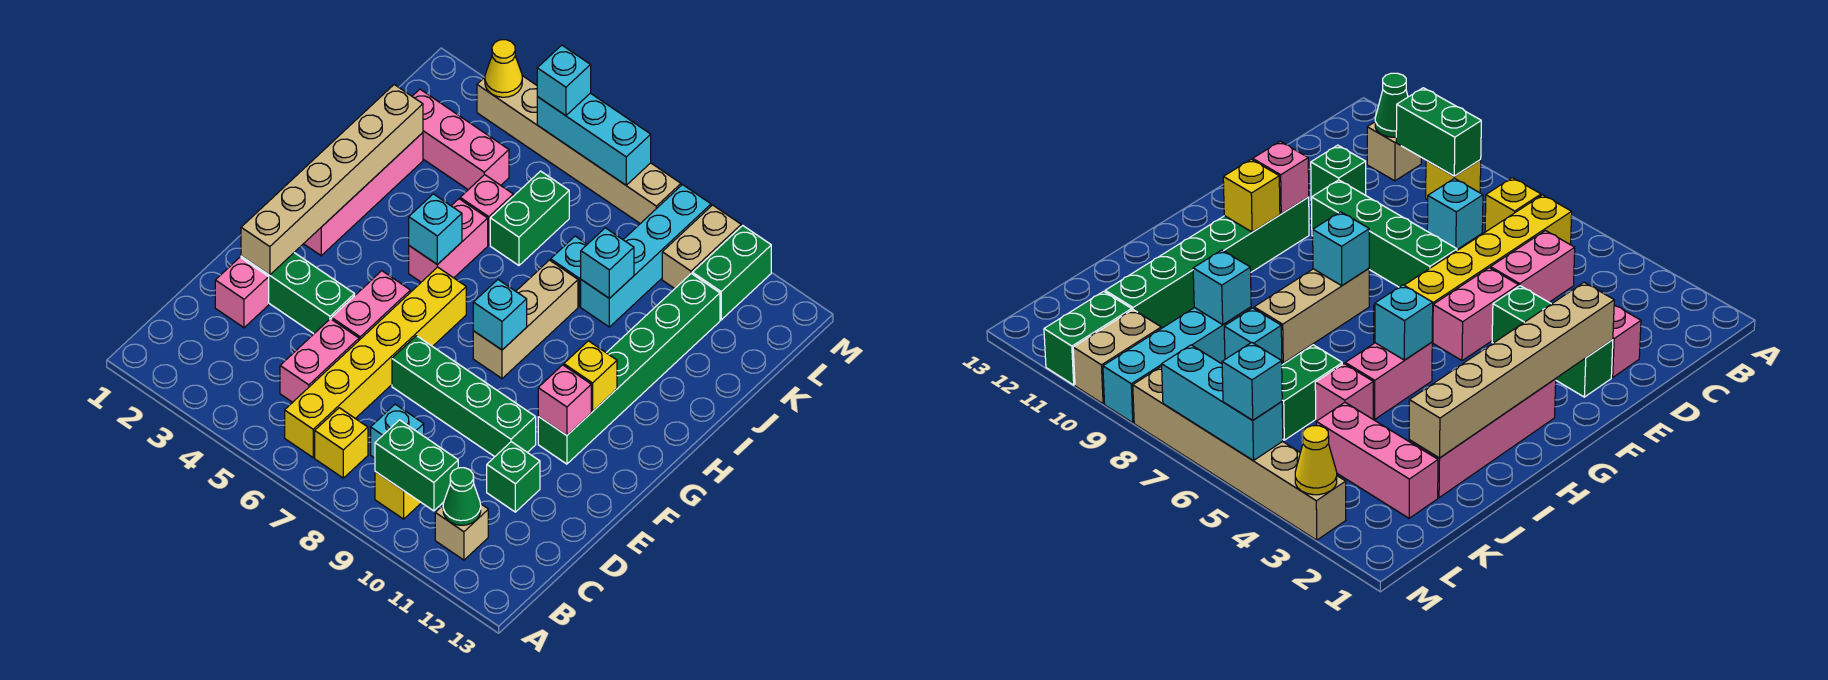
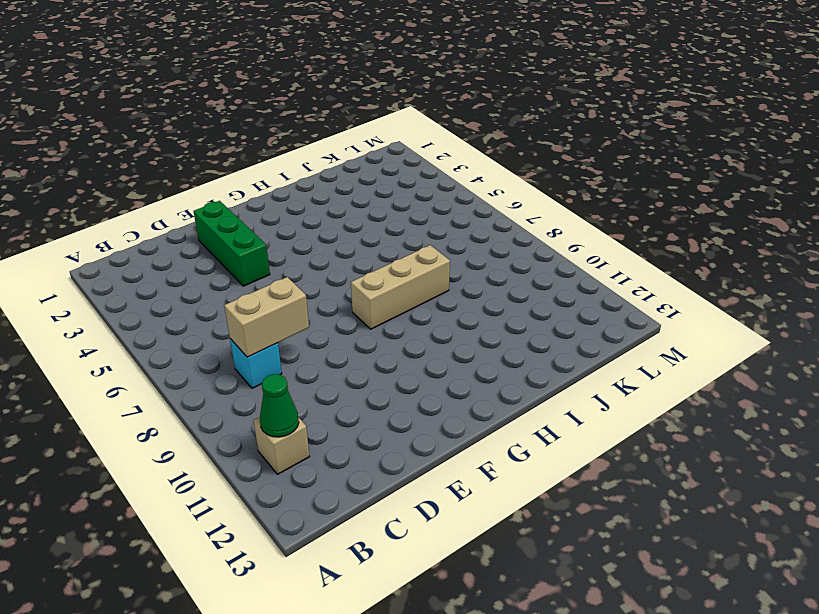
tan brick C8:D8 level 2 -> tan brick L10:M10 level 1
none -> yellow brick B6:G6 level 1
none -> yellow brick B7 level 1
none -> yellow brick B9 level 1
none -> pink brick C5:D5 level 1

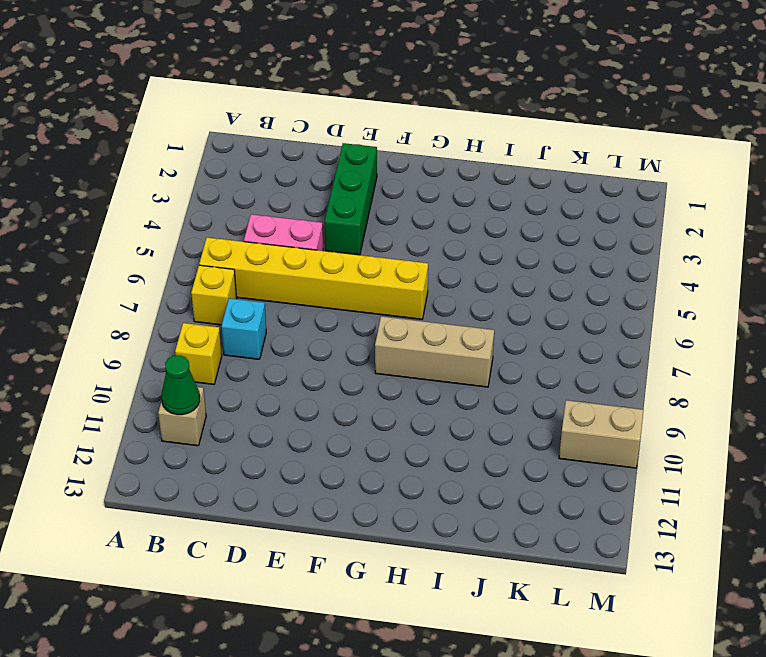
none -> pink brick D2 level 1
none -> green brick D11 level 1
none -> pink brick E5:F5 level 1
none -> green brick E7:E10 level 1

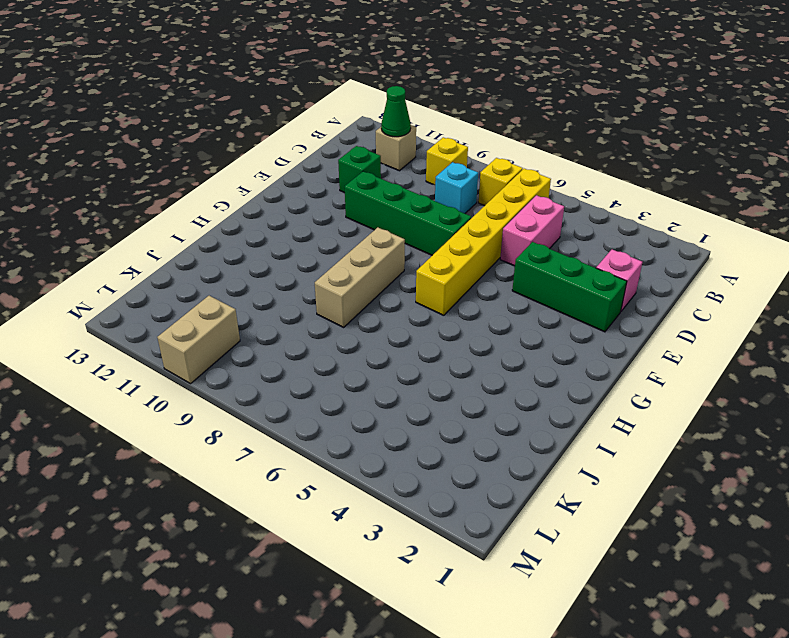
none -> pink brick E5:F5 level 1
none -> green brick F11:K11 level 1
none -> pink brick G2:J2 level 1
none -> pink brick H5:I5 level 1

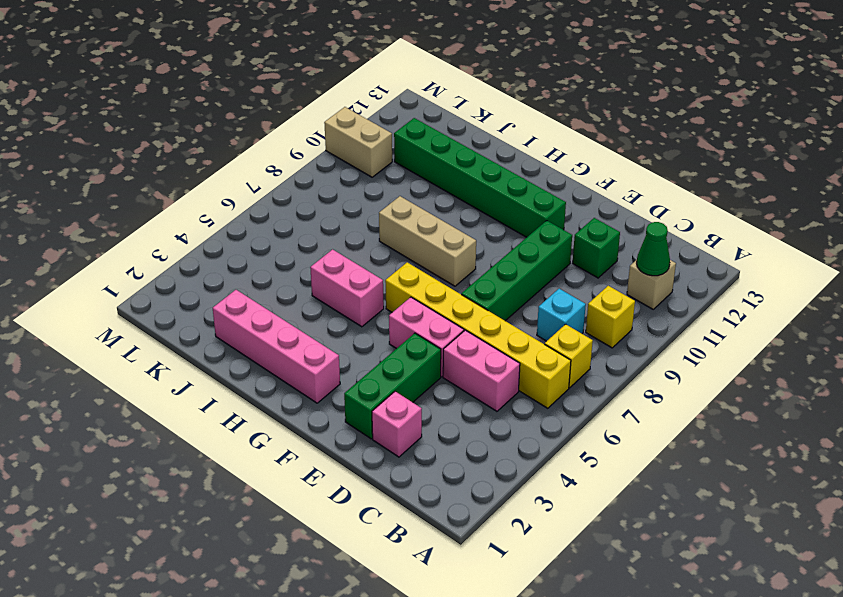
none -> pink brick J5 level 1
none -> green brick J6:K6 level 1
none -> cyan brick J8 level 1
none -> cyan brick J9:M9 level 1

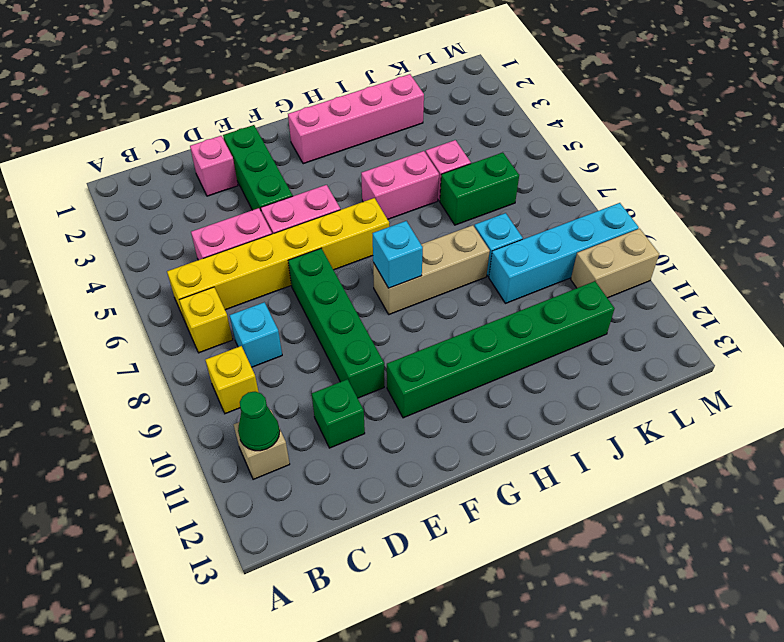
none -> pink brick K2:K4 level 1
none -> green brick L11:M11 level 1
none -> tan brick M3:M8 level 1
none -> green brick B9:B10 level 2

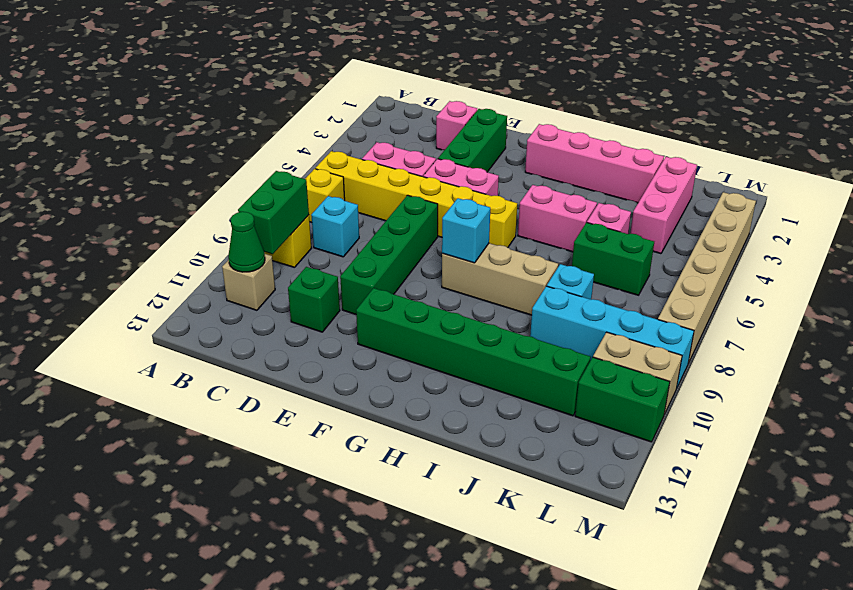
none -> tan brick E2:J2 level 2
none -> pink brick F11 level 2
none -> yellow brick G11 level 2
none -> cyan brick H5 level 2

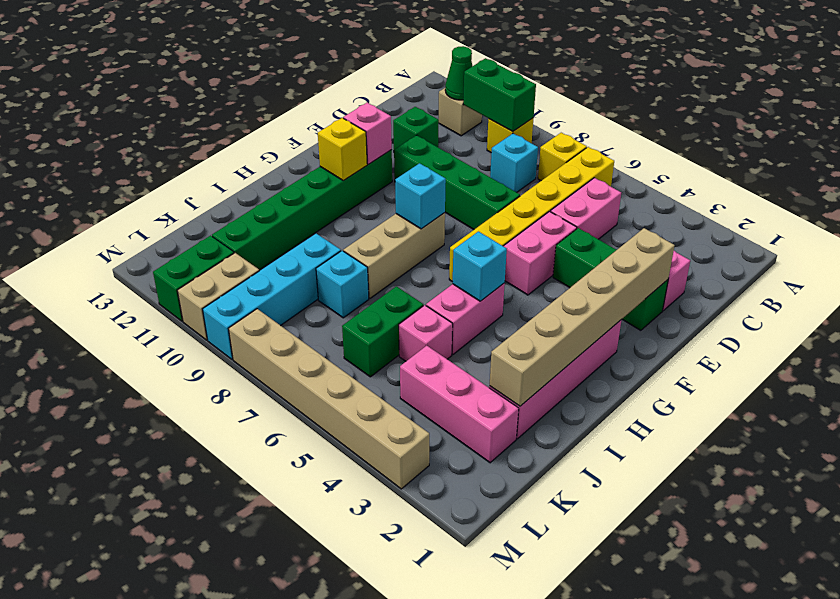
none -> cyan brick J9 level 2
none -> yellow cone M3 level 2
none -> cyan brick M5:M7 level 2
none -> cyan brick M5 level 3

